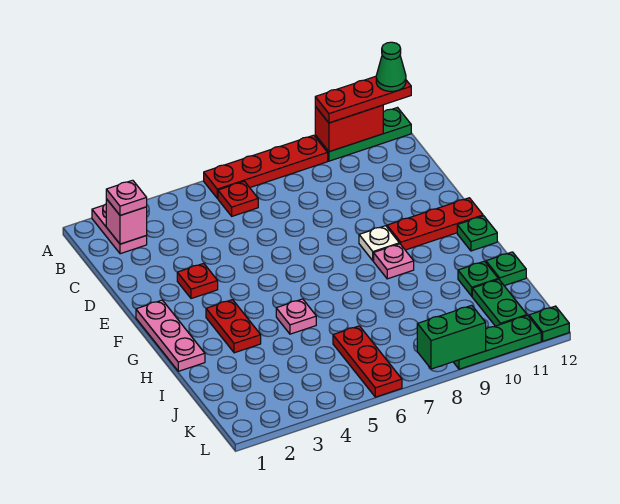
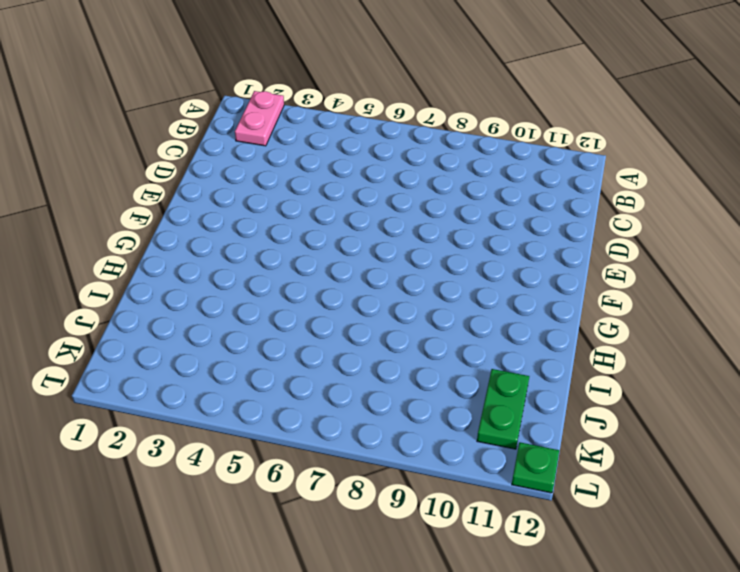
none -> red plate A6:A9 level 1
none -> green plate A10:A12 level 1
none -> red plate B6 level 1

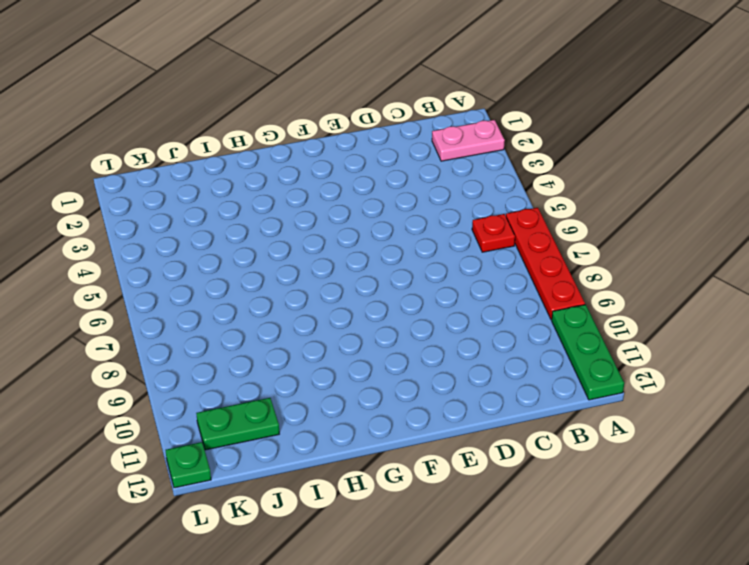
none -> red plate E3 level 1
none -> pink plate F1:H1 level 1
none -> white plate F9 level 1

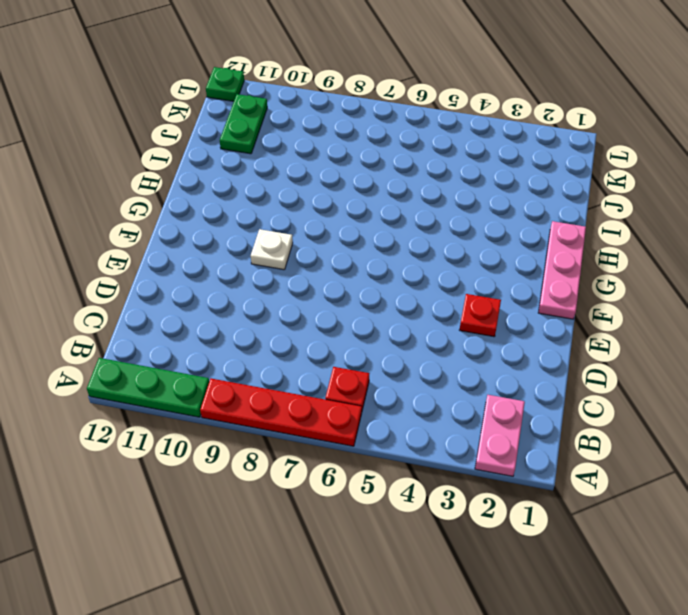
none -> red plate F10:F12 level 1
none -> red plate G3:H3 level 1
none -> pink plate G9 level 1

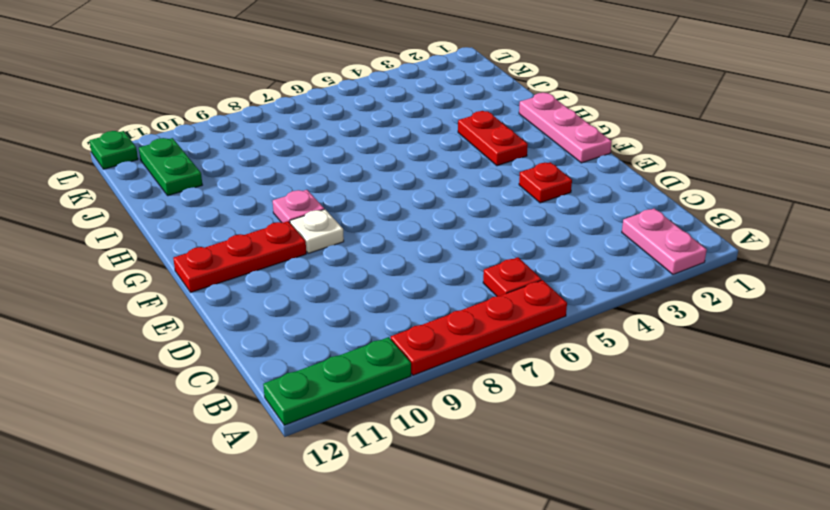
none -> green plate G12 level 1
none -> pink plate H5 level 1
none -> green plate I11 level 1

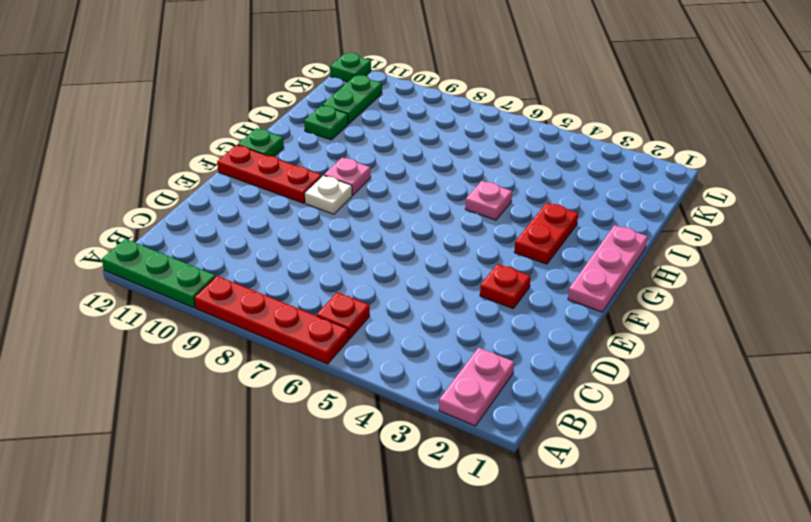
none -> green plate I12 level 1
none -> red plate J6:L6 level 1
none -> green plate L9:L11 level 1

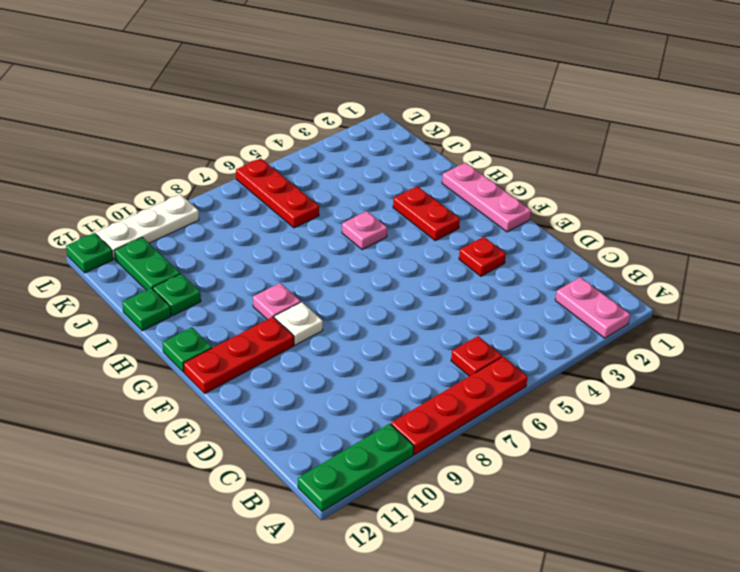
white plate L9:L11 level 1 -> green plate L9:L11 level 1
none -> red brick A10:A11 level 2
none -> pink brick B2 level 2
none -> green brick L8:L9 level 2

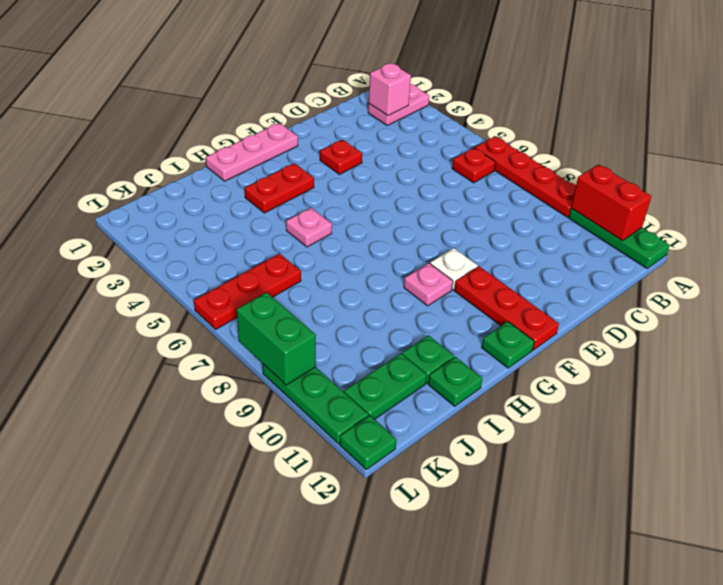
none -> red plate A10:A12 level 3
none -> pink plate B2 level 3
none -> green cone A12 level 4

